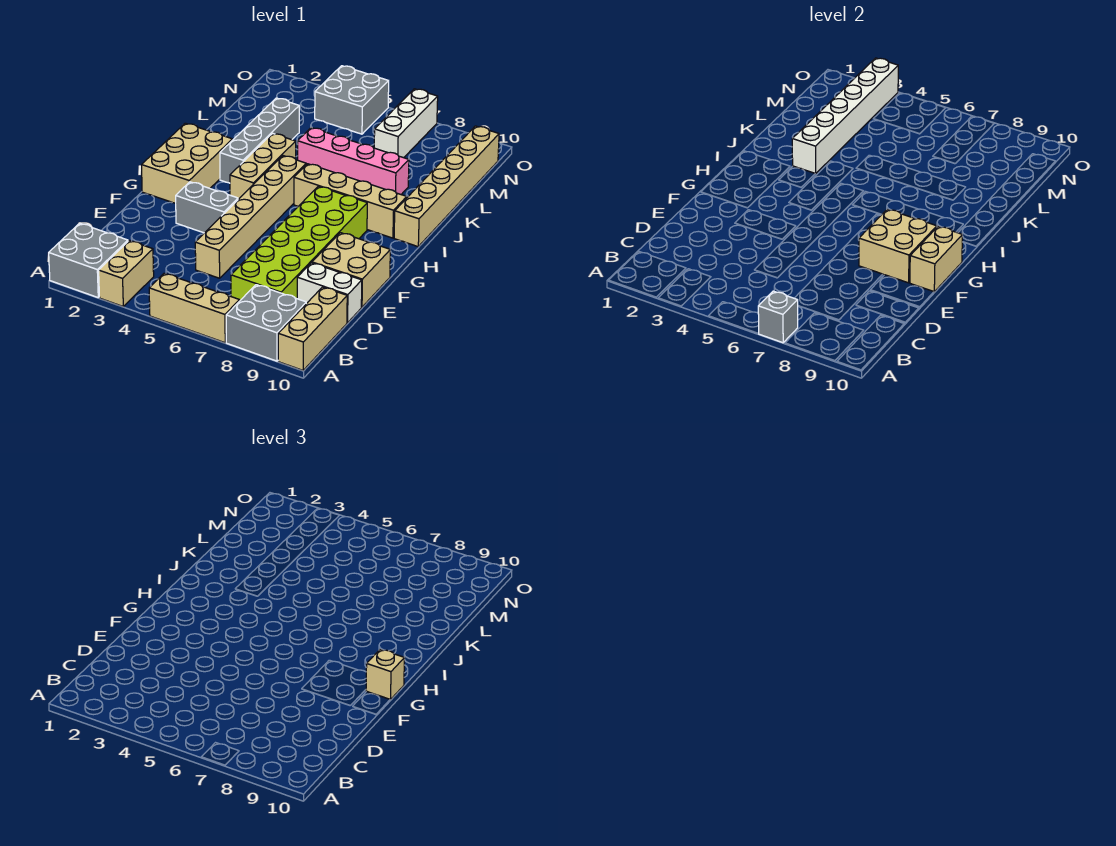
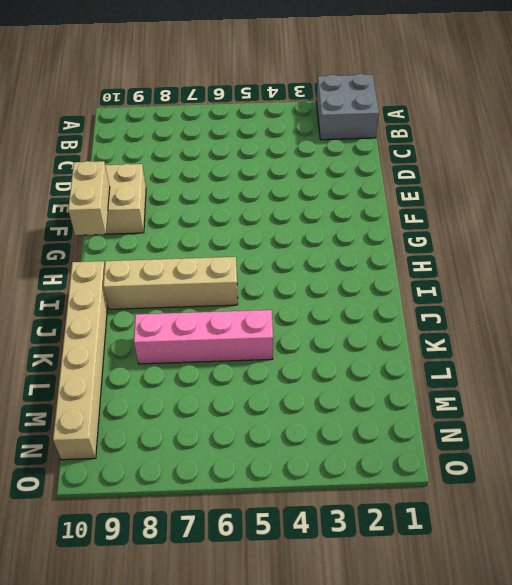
none -> tan brick A3:B3 level 1
none -> tan brick A5:A7 level 1
none -> grey brick A8:B9 level 1

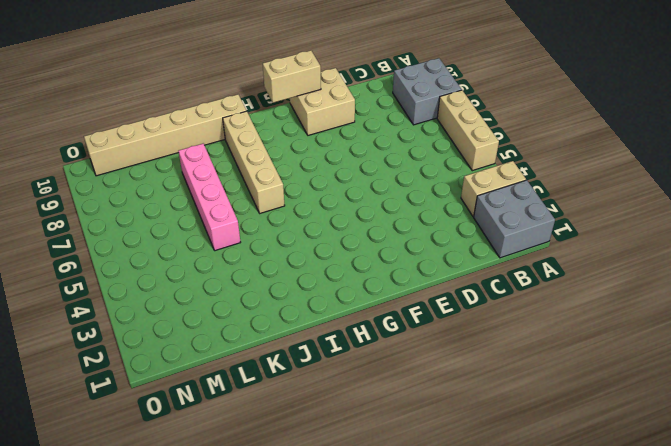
none -> tan brick A10:C10 level 1
none -> lime brick C7:H8 level 1
none -> tan brick D5:I5 level 1

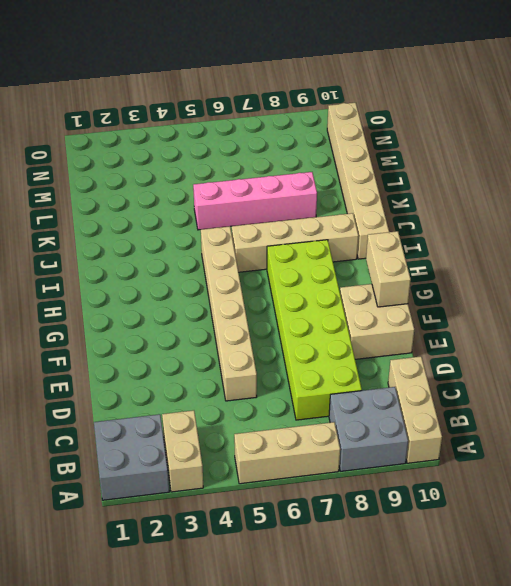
none -> white brick D9:D10 level 1
none -> grey brick F3:F4 level 1
none -> tan brick G1:I2 level 1

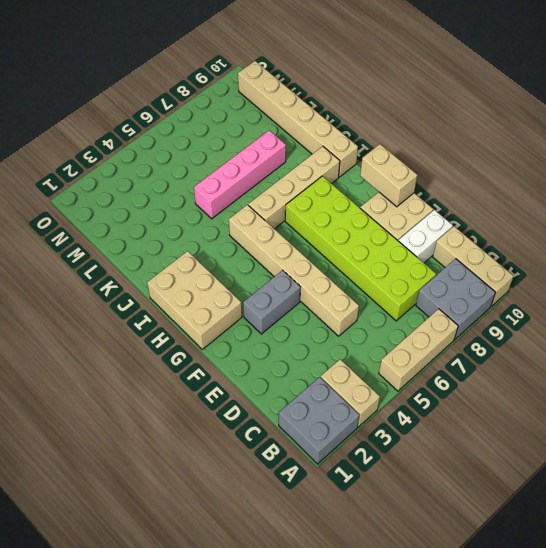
none -> tan brick H4:J4 level 1
none -> grey brick I3:L3 level 1
none -> white brick M7:O7 level 1

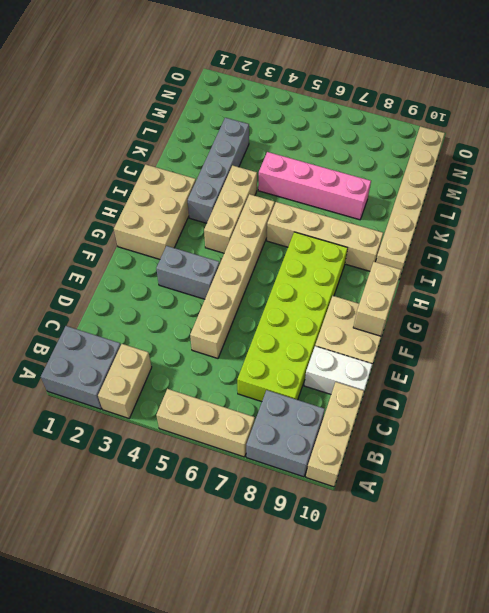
none -> white brick M7:O7 level 1
none -> grey brick N4:O5 level 1
none -> grey brick A7 level 2

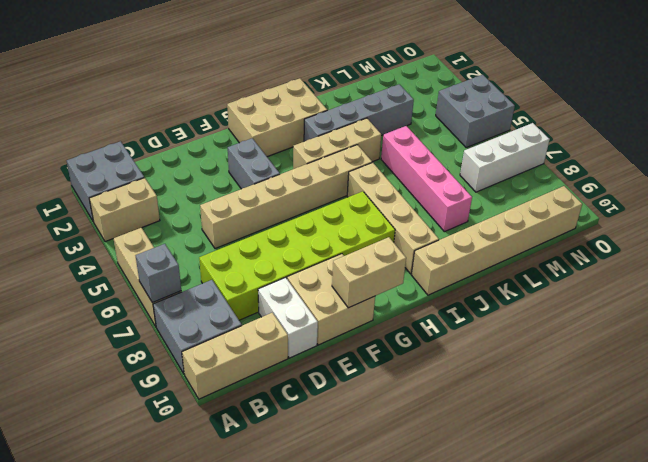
none -> tan brick F8:G9 level 2
none -> white brick J3:O3 level 2
none -> tan brick G10 level 3

